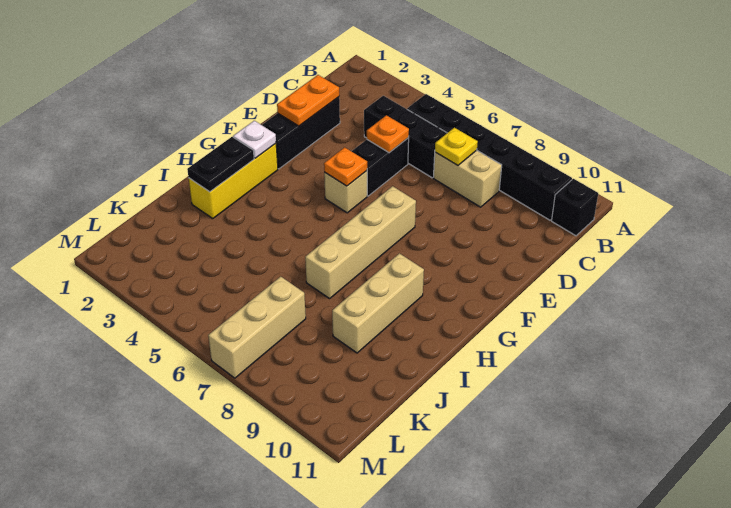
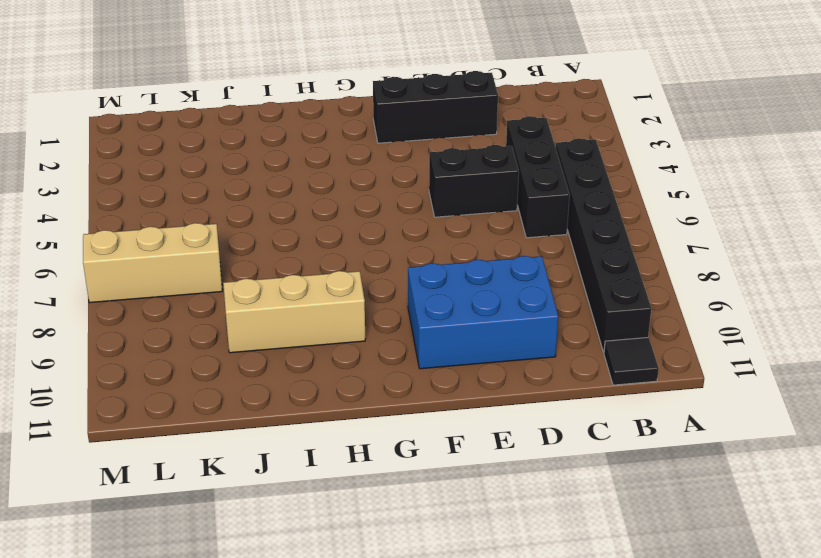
black tile B11 level 1 -> black brick B11 level 1
blue brick D9:F10 level 1 -> none
none -> tan brick C7:C8 level 1
none -> tan brick F5 level 1
none -> tan brick F7:I7 level 1

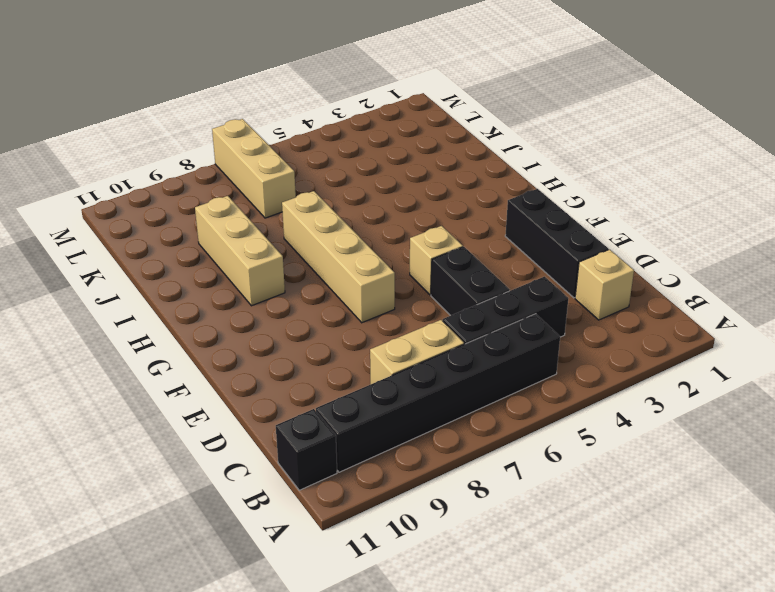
tan brick C2 level 1 -> none
none -> yellow brick G2:I2 level 1
none -> yellow plate C7 level 2
none -> orange plate D2:E2 level 2

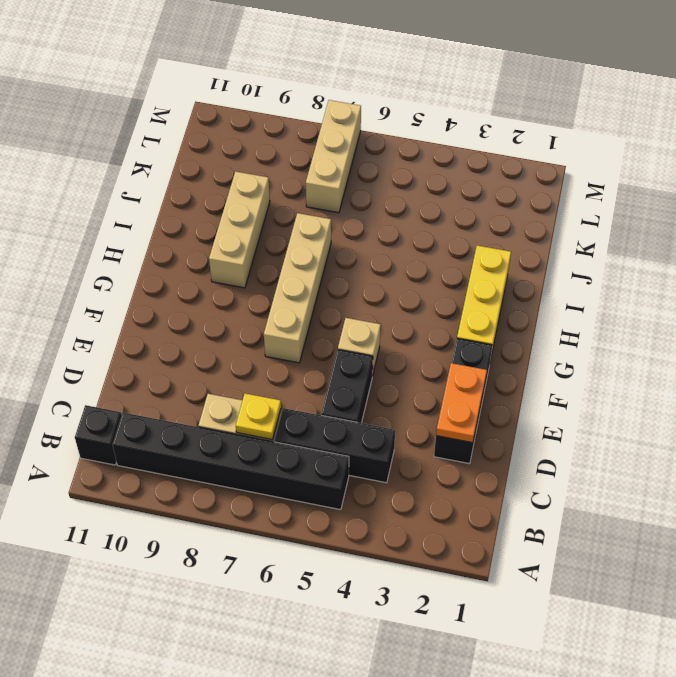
none -> orange plate D5 level 2
none -> orange plate F5 level 2
none -> white plate G2 level 2

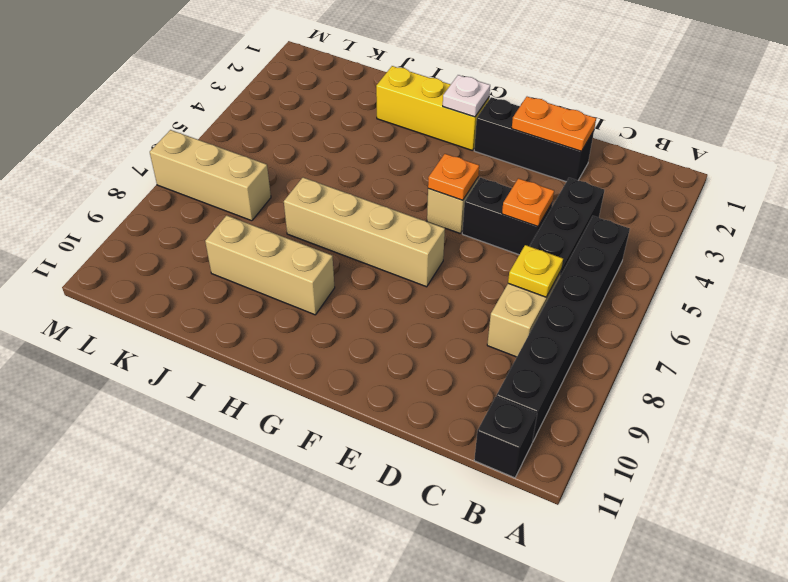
none -> black plate H2:I2 level 2

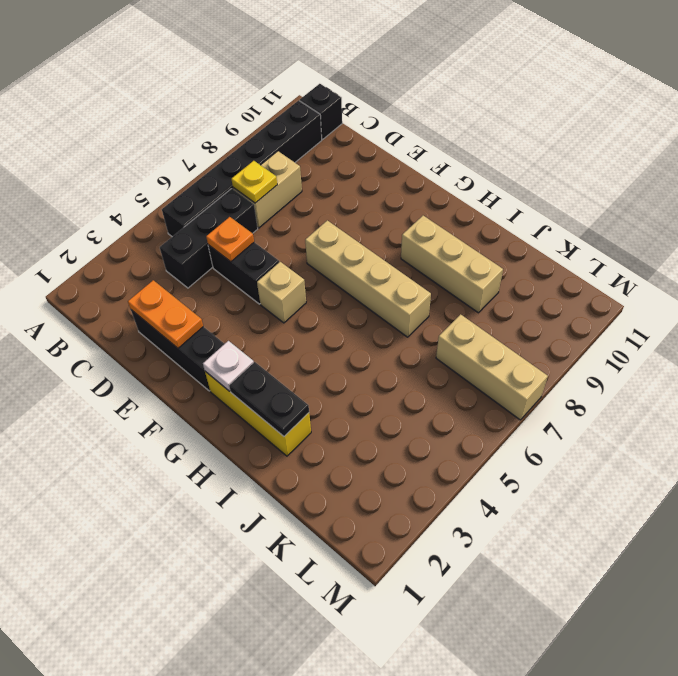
none -> orange plate F5 level 2

